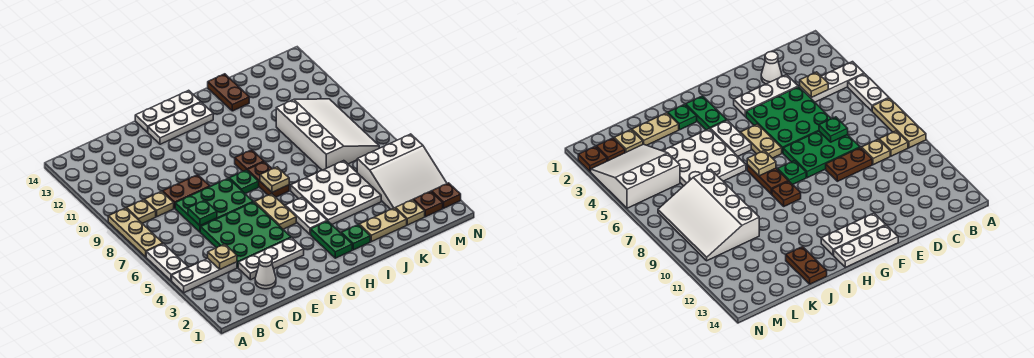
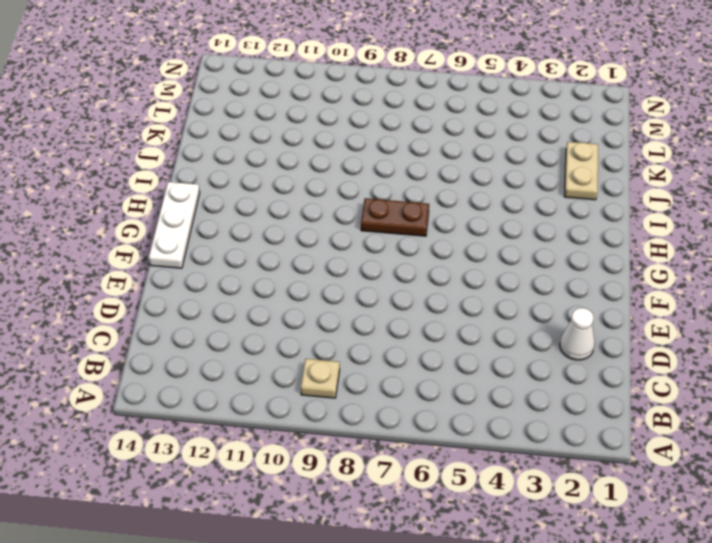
none -> white plate A4:C4 level 1
none -> white plate A5:A6 level 1
none -> tan plate A7:A9 level 1
none -> tan plate C9 level 1

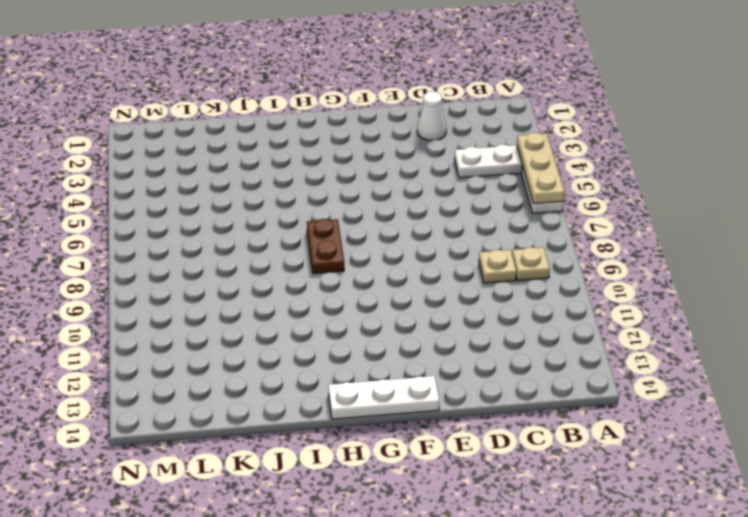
tan plate A4:A6 level 2 -> tan plate A7:A9 level 1
none -> white plate D3:F3 level 1
none -> green plate D4:F6 level 1
none -> green plate D7:F8 level 1
none -> brown plate D9:E9 level 1

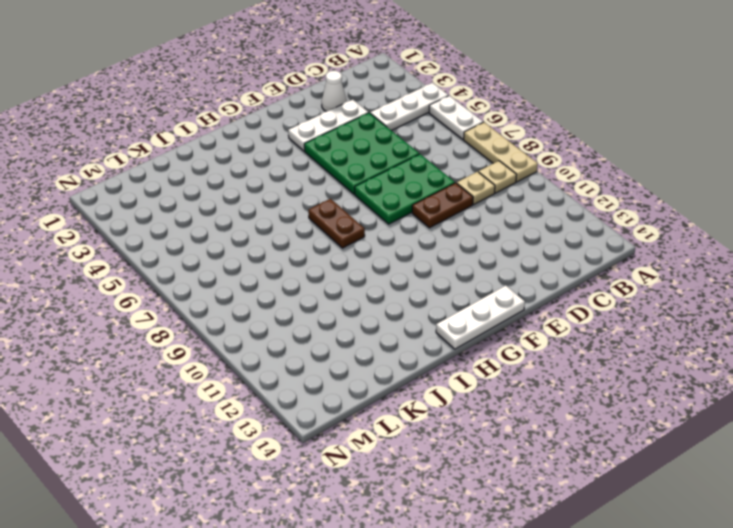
none -> white plate F13:H13 level 1
none -> tan plate G5:G6 level 1
none -> green plate G8 level 1
none -> green plate H2:H3 level 1

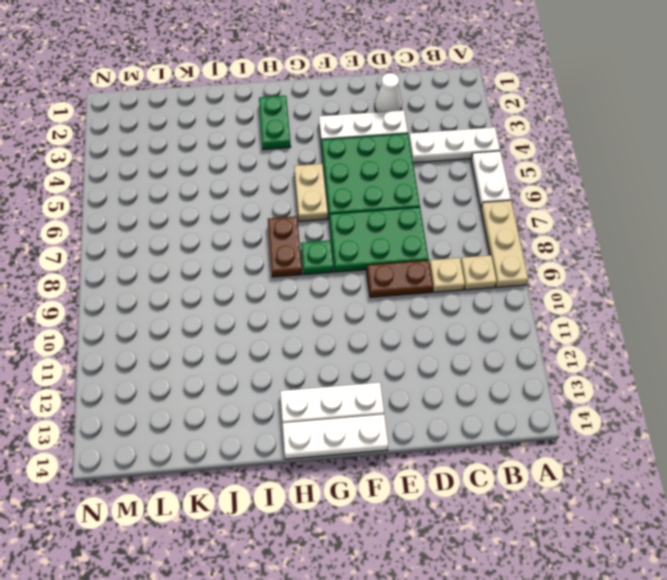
none -> white plate H4:H5 level 1
none -> brown plate H9 level 1
none -> green plate I2 level 1
none -> white plate I4:K6 level 1

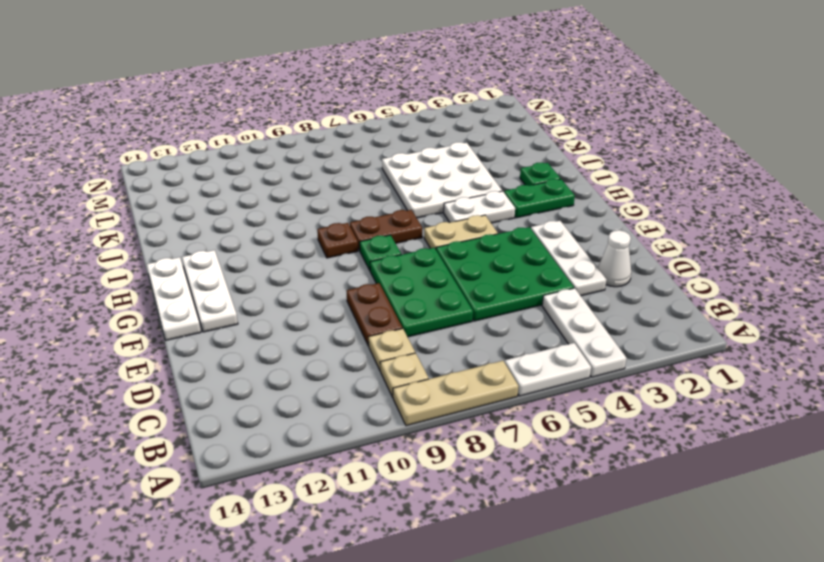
none -> tan plate J2:K2 level 1
none -> brown plate J13:J14 level 1
none -> white slope K7:M10 level 1 top K
none -> tan plate L2 level 1

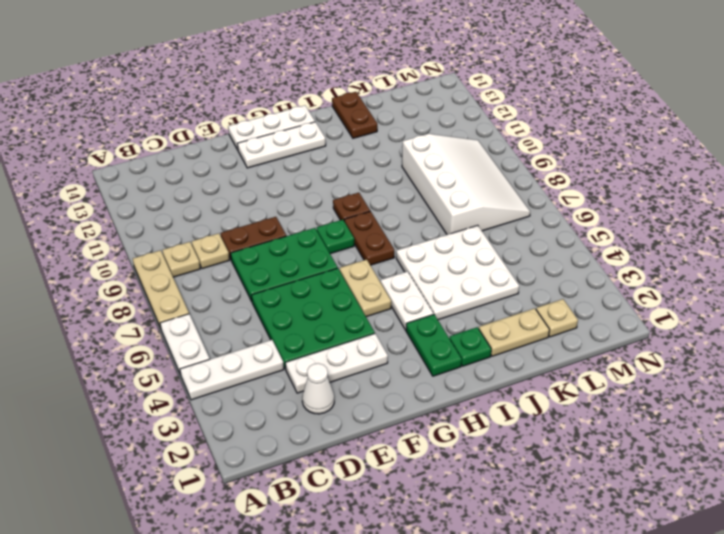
none -> white slope L3:N5 level 1 top 5
none -> brown plate M2 level 1
none -> brown plate N2 level 1
none -> tan plate C4 level 2

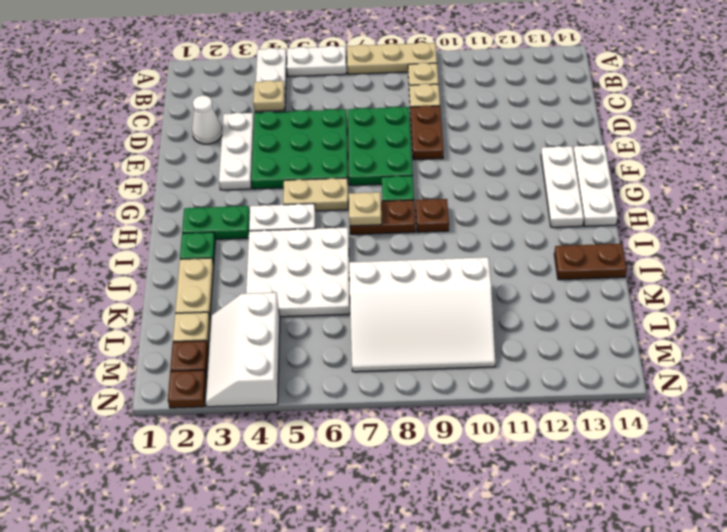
white slope L3:N4 level 1 top 4 -> white slope L3:N5 level 1 top 5
none -> green plate D7 level 2

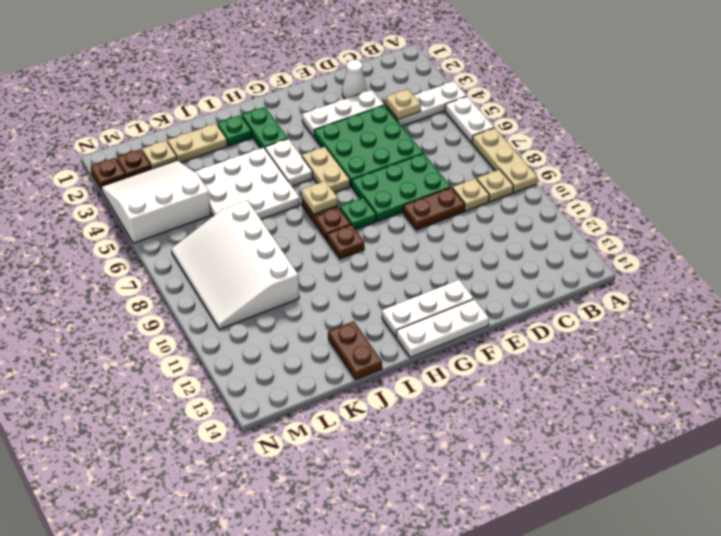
none -> green plate D7 level 2

